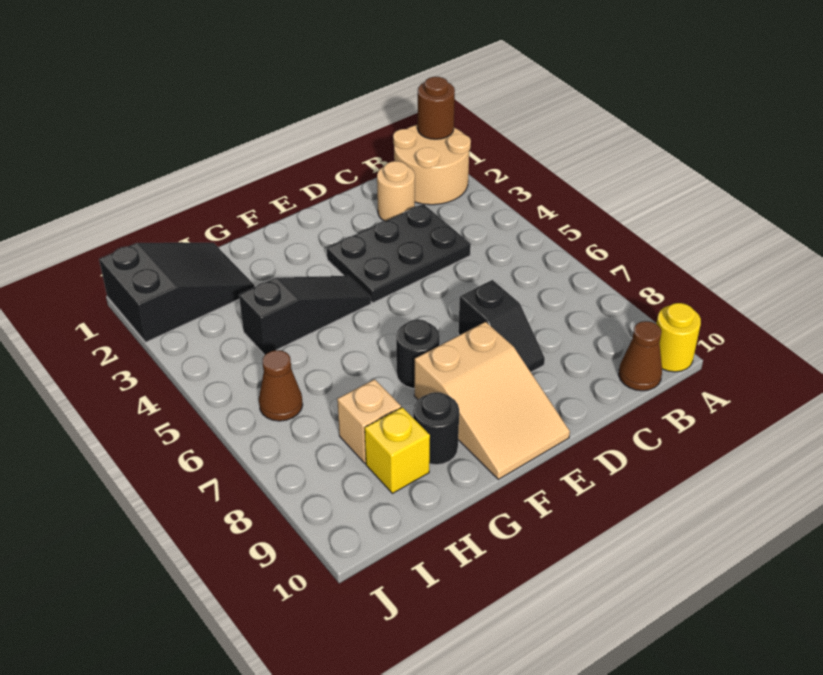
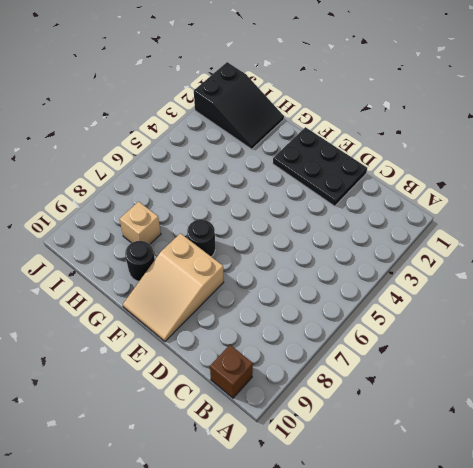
brown brick B10 level 1 -> brown cone B10 level 1
black plate D1:F2 level 1 -> black plate C3:E4 level 1
none -> tan round brick A1:B2 level 1
none -> yellow round brick A10 level 1
none -> tan round brick C2 level 1

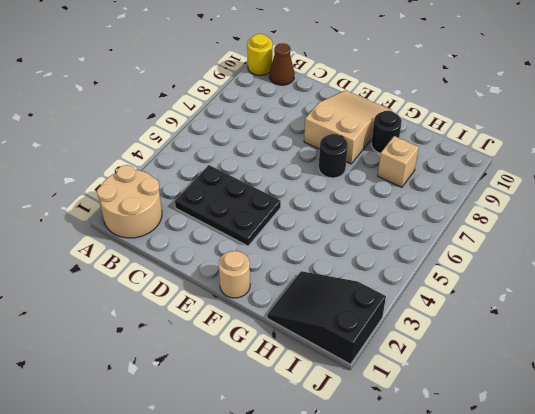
tan round brick F1 level 1 -> tan round brick C2 level 1
none -> black slope D7:D8 level 1 top 7
none -> black slope F4:H4 level 1 top H
none -> yellow brick H9 level 1

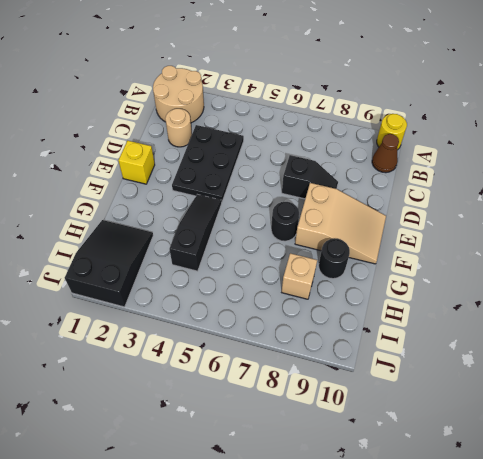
yellow brick E1 level 1 -> yellow brick H9 level 1
none -> brown cone I6 level 1
none -> brown round brick A1 level 2

